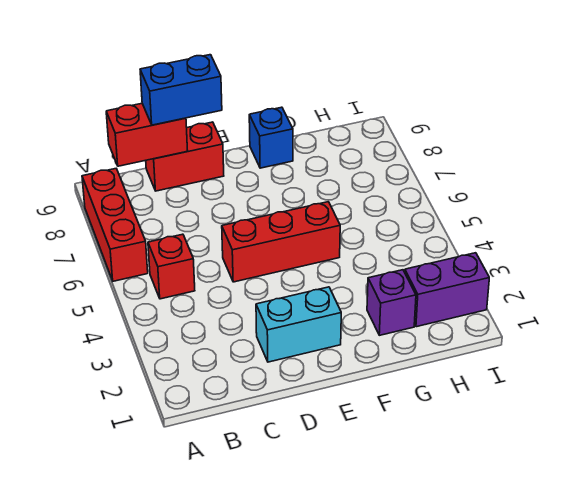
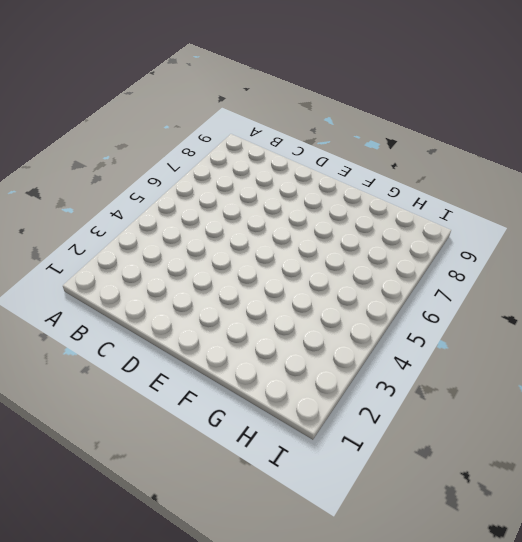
none -> red brick A6:A8 level 1
none -> red brick B5 level 1

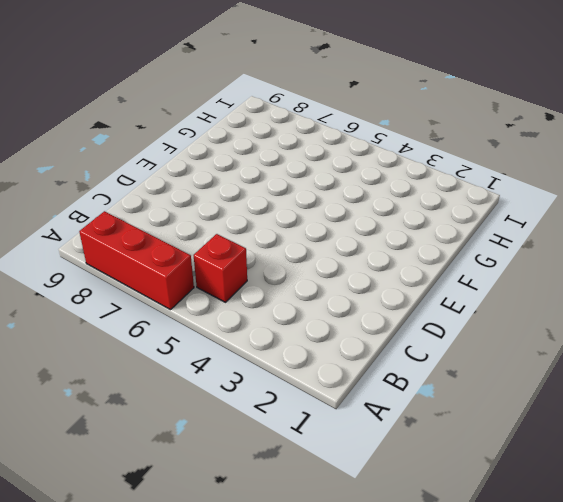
none -> red brick C9:D9 level 1
none -> cyan brick D2:E2 level 1

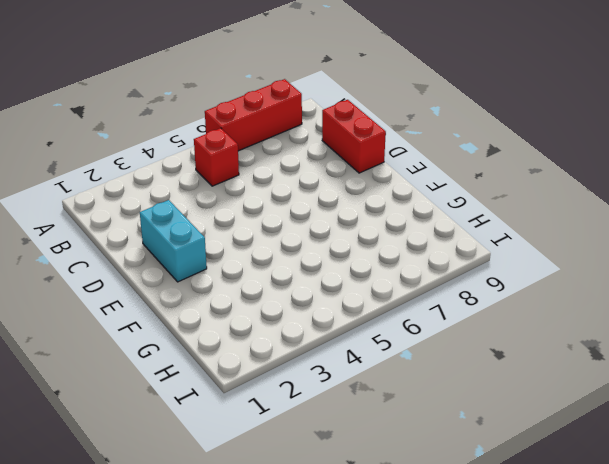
none -> red brick D5:F5 level 1
none -> blue brick F9 level 1

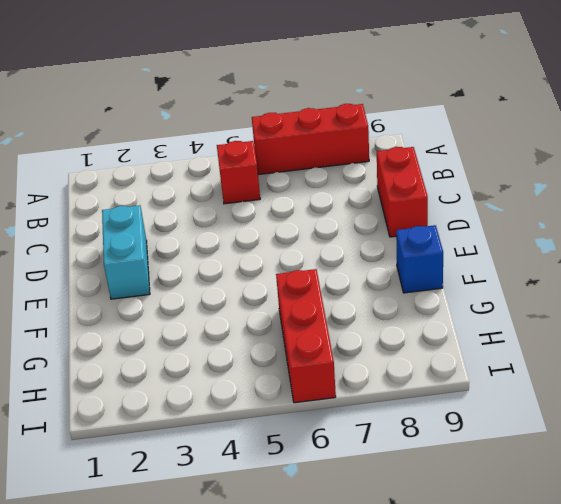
red brick G6:I6 level 1 -> red brick D5:F5 level 1
none -> purple brick G2 level 1
none -> purple brick H2:I2 level 1

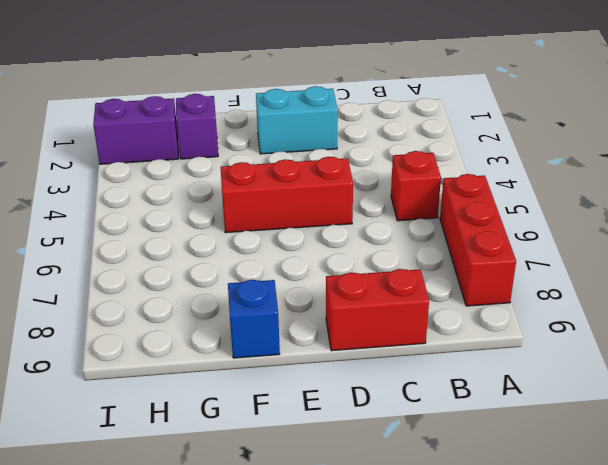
none -> red brick B9:C9 level 2
none -> blue brick C9:D9 level 3

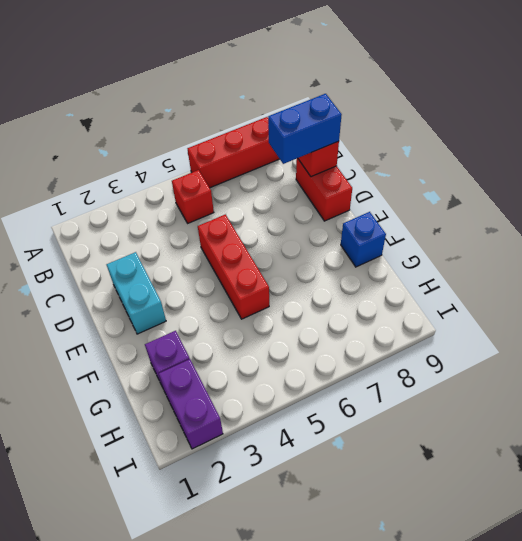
blue brick C8:C9 level 3 -> blue brick C9:D9 level 3

